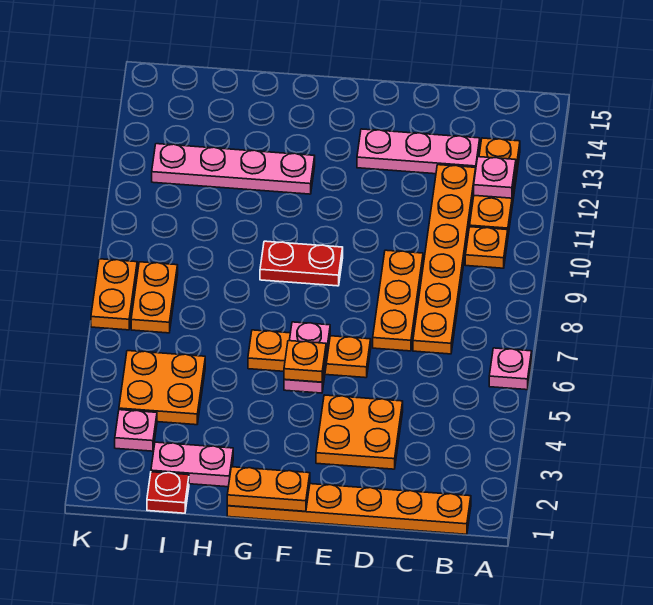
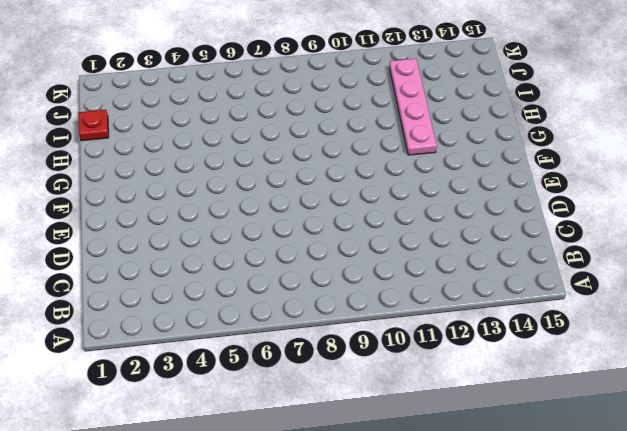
none -> pink plate A6 level 1
none -> orange plate B1:G1 level 1
none -> orange plate B10 level 1

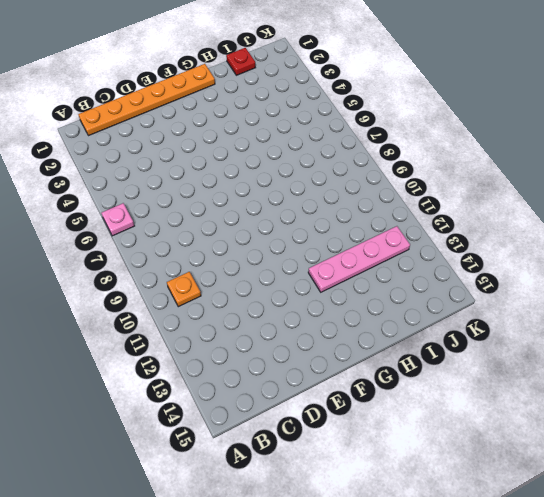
none -> orange plate B11:B13 level 1
none -> orange plate C7:C12 level 1
none -> pink plate C13:E13 level 1

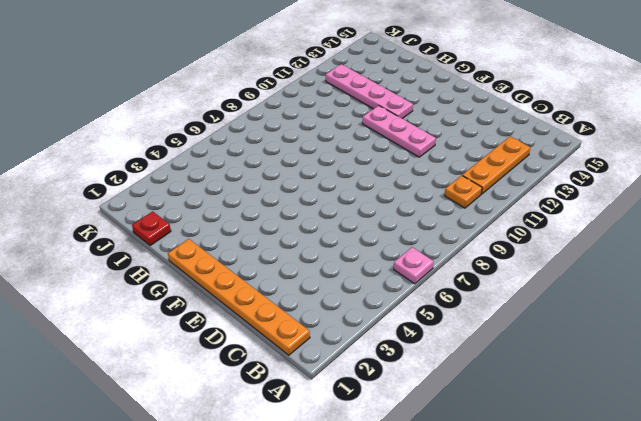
pink plate E11:G11 level 1 -> pink plate C13:E13 level 1
none -> orange plate C7:C12 level 1
none -> orange plate D3:E4 level 1
none -> orange plate D7:D9 level 1

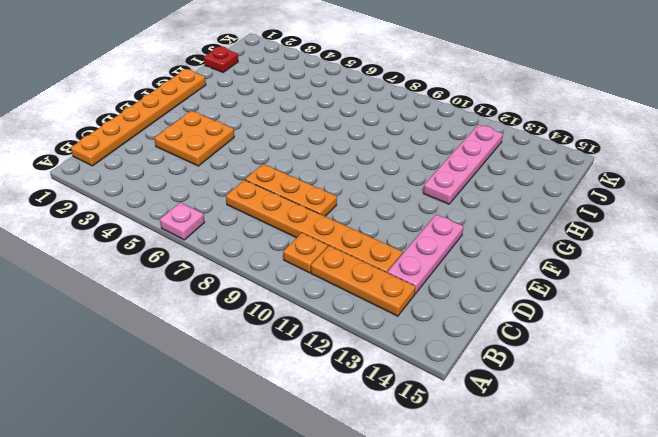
none -> orange plate E6:G6 level 1
none -> red plate F9:G9 level 1
none -> pink plate H2:I2 level 1

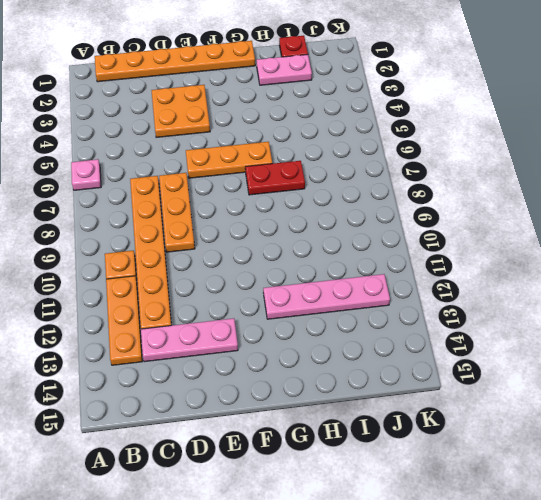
red plate G7:H7 level 1 -> red plate F9:G9 level 1
none -> orange plate I4:J5 level 1
none -> pink plate J3 level 1
none -> orange plate J7:J8 level 1

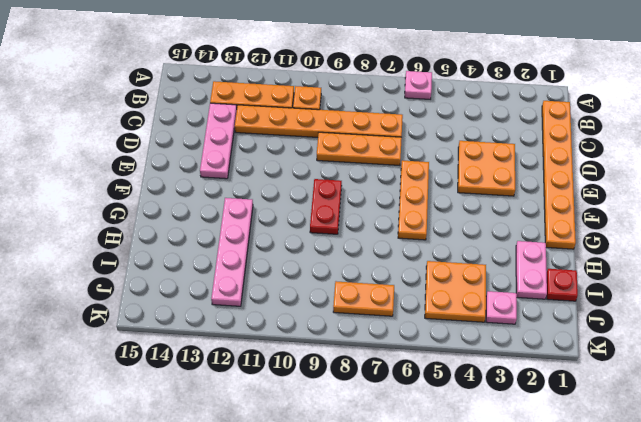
none -> orange plate K7:K8 level 1
none -> pink plate B12 level 2
none -> orange plate F1:G1 level 2

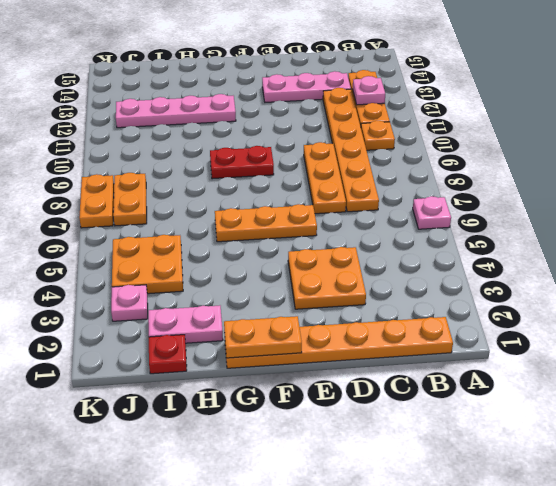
none -> pink plate F5:F6 level 2
none -> orange plate F5 level 3

